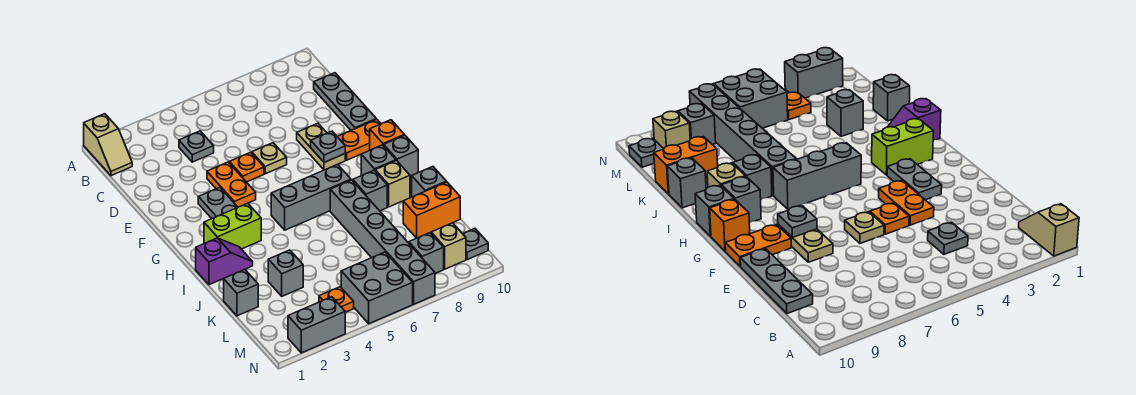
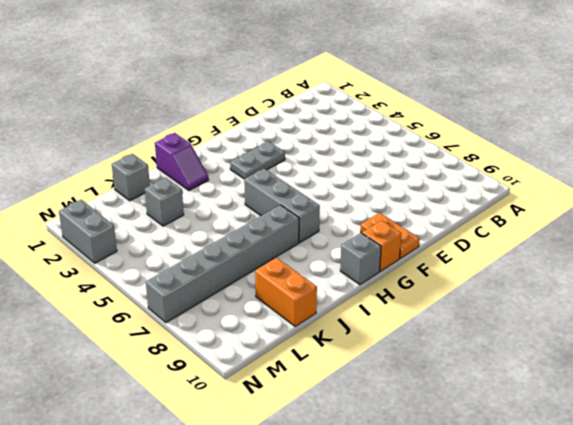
none -> tan slope A1:B1 level 1 top A
none -> grey plate C4 level 1
none -> grey plate C10:E10 level 1

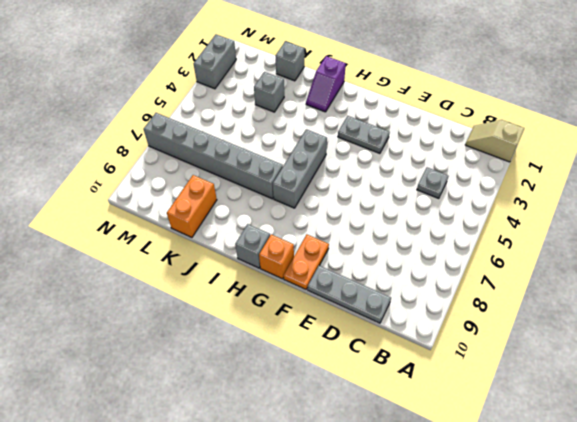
none -> orange plate E4:F4 level 1
none -> orange plate E5 level 1
none -> tan plate E6 level 1

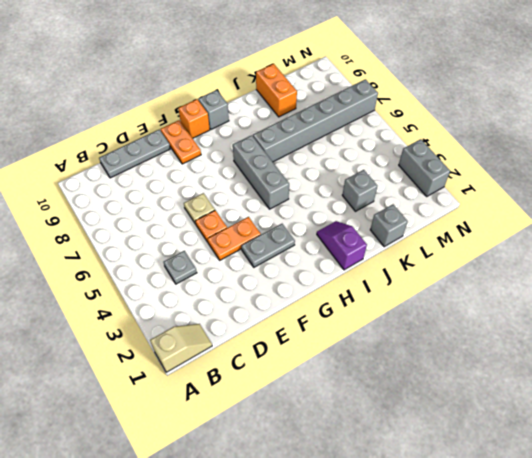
none -> tan plate E8:F8 level 1
none -> lime brick H2:H3 level 1
none -> grey brick H9 level 1

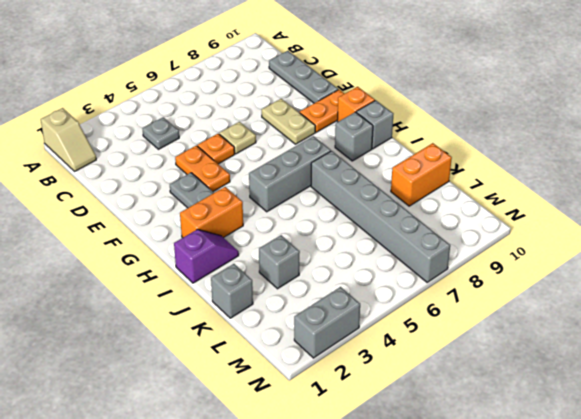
orange brick H2:H3 level 1 -> lime brick H2:H3 level 1
none -> grey brick I8 level 1
none -> tan brick I9 level 1
none -> grey brick J10 level 1

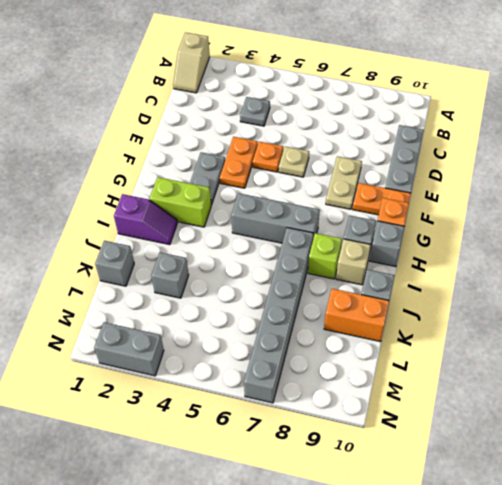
lime brick I8 level 1 -> grey brick I8 level 1
none -> orange plate M4 level 1
none -> grey brick M5:N6 level 1
none -> grey brick M8 level 1

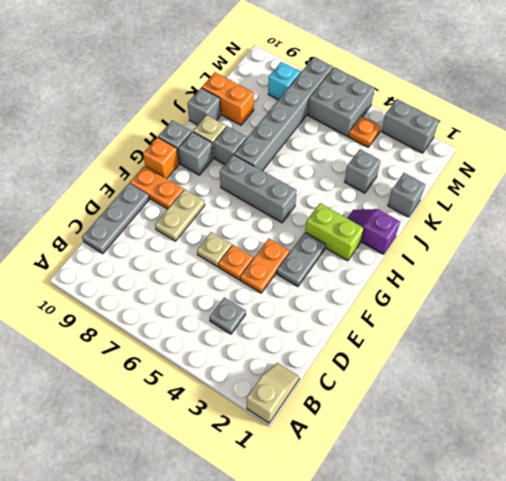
cyan brick M8 level 1 -> grey brick M8 level 1
none -> tan brick M9 level 1
none -> grey plate M10 level 1
none -> grey plate F8 level 2

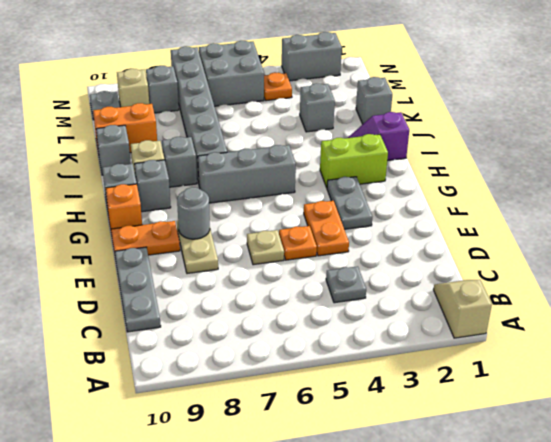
grey round brick F8 level 2 -> grey plate F8 level 2

